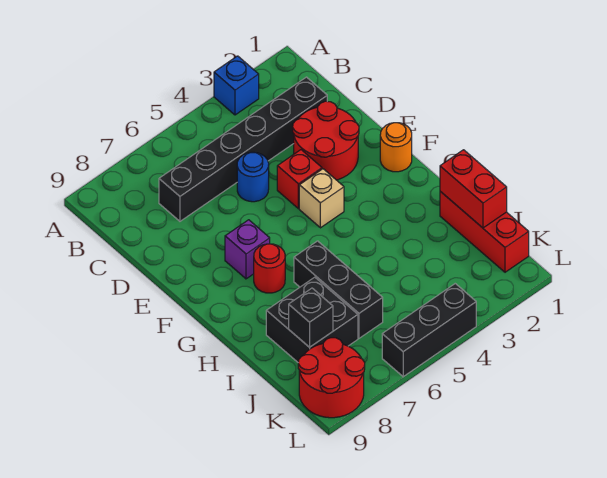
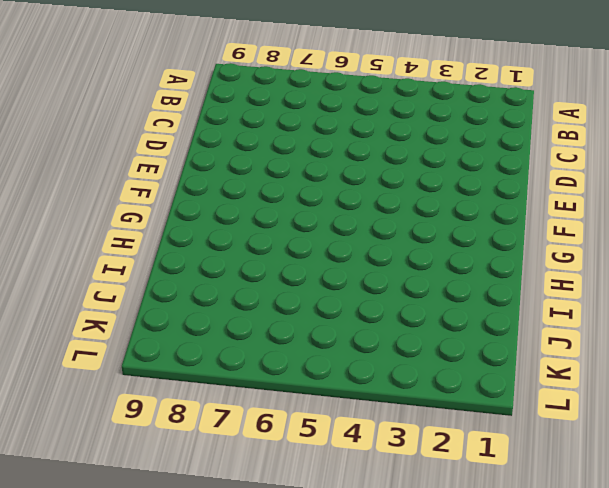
none -> blue brick A3 level 1
none -> black brick C2:C7 level 1
none -> red round brick D2:E3 level 1

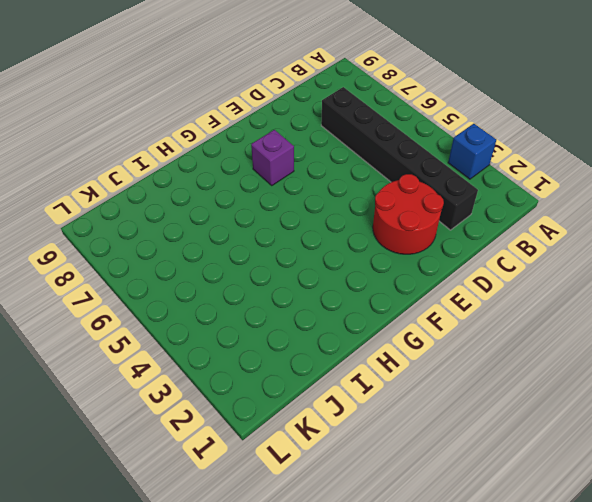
none -> blue round brick D5 level 1
none -> red brick E4 level 1
none -> orange round brick F1 level 1

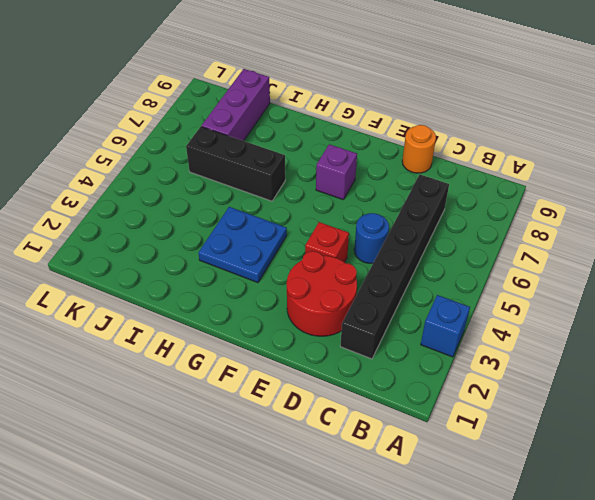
orange round brick D9 level 1 -> orange round brick F1 level 1
blue plate G3:H4 level 1 -> none
purple brick J7:J9 level 1 -> black brick I7:J8 level 1
none -> tan brick F4 level 1
none -> red round brick G7 level 1
none -> red brick I1:K1 level 1

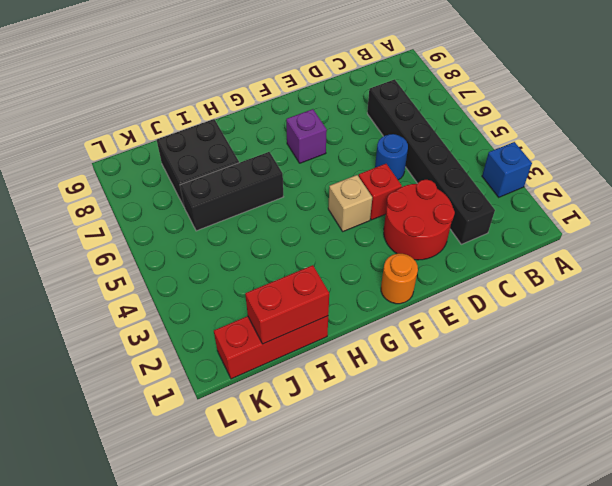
none -> red round brick G7 level 1
none -> red round brick K8:L9 level 1
none -> black brick L4:L6 level 1

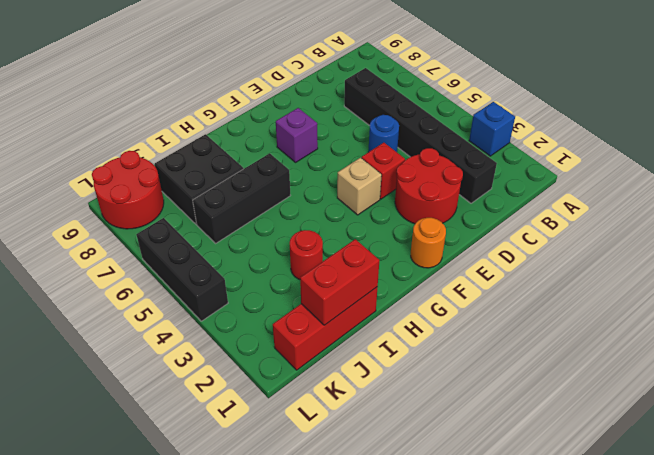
red round brick I3 level 1 -> red round brick G7 level 1
none -> black brick J8 level 2

